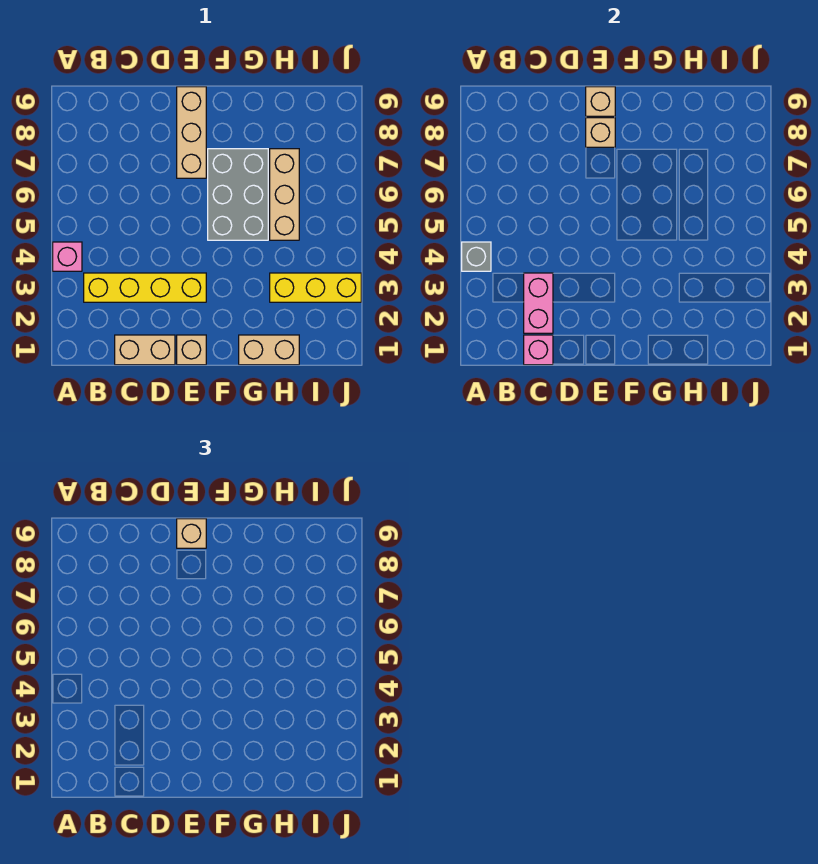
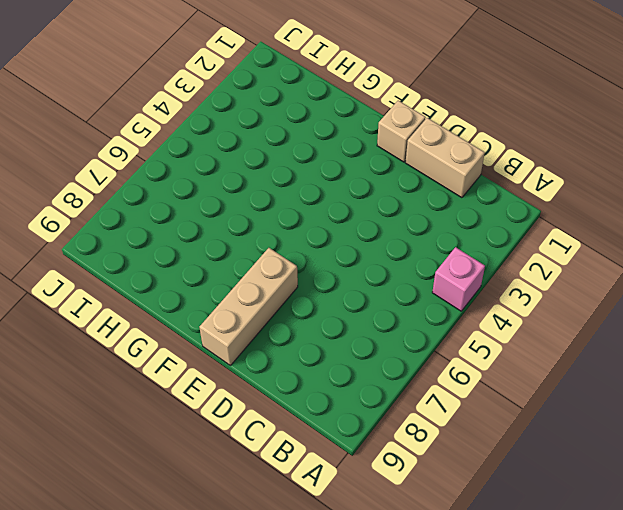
none -> yellow brick B3:E3 level 1
none -> grey brick F5:G7 level 1
none -> tan brick G1:H1 level 1

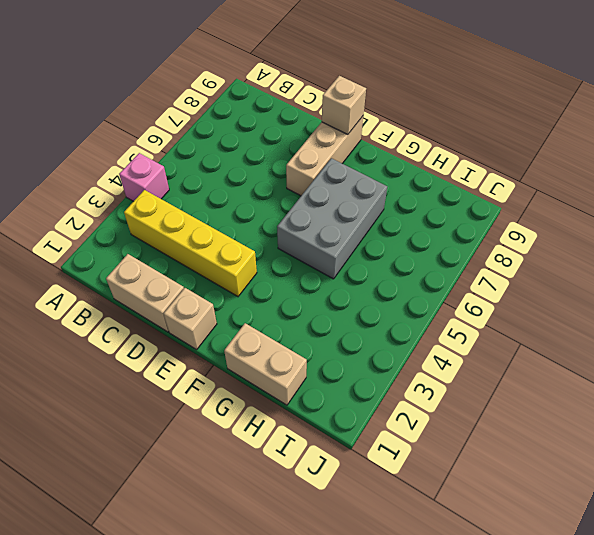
none -> yellow brick H3:J3 level 1
none -> tan brick H5:H7 level 1
none -> grey brick A4 level 2

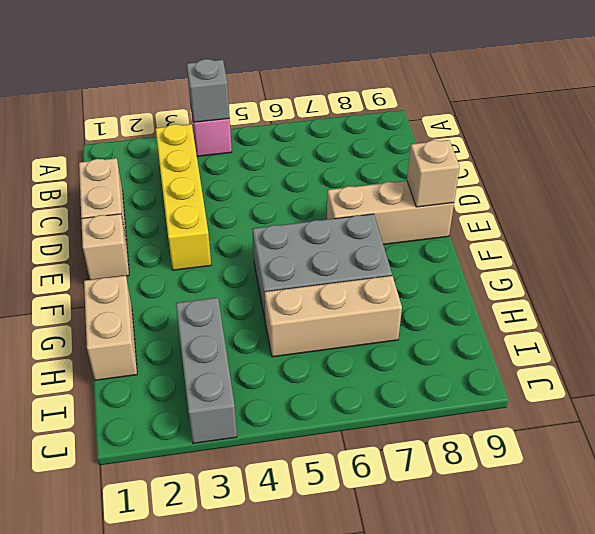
grey brick H3:J3 level 1 -> yellow brick H3:J3 level 1
none -> pink brick C1 level 2
none -> pink brick C2:C3 level 2
none -> tan brick E8 level 2

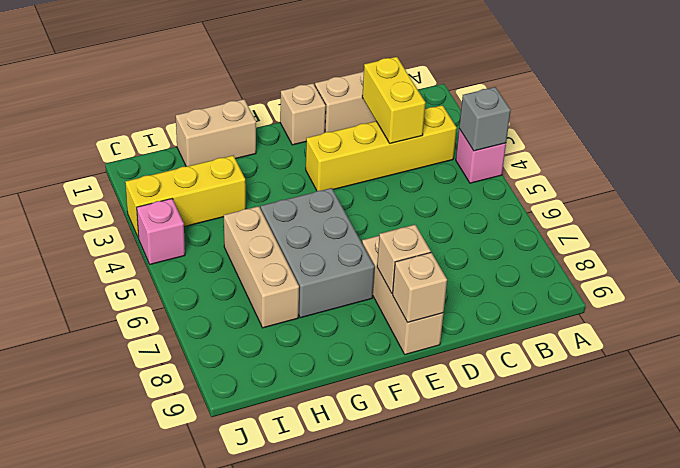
yellow brick C2:C3 level 2 -> pink brick C2:C3 level 2
pink brick J4 level 1 -> pink brick C1 level 2
none -> tan brick E9 level 3

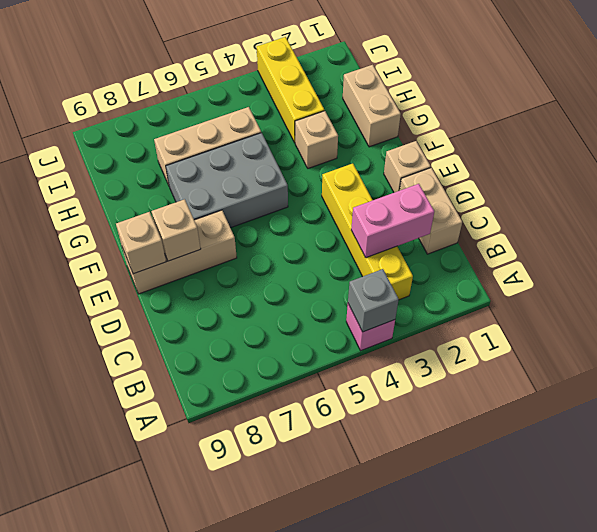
tan brick G3 level 1 -> tan brick E9 level 3
none -> pink brick C1 level 2

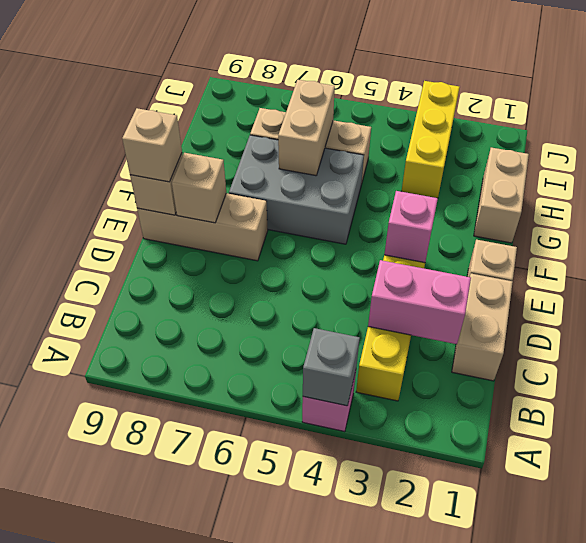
pink brick E3 level 2 -> pink brick C1 level 2
tan brick G6:H6 level 2 -> none

